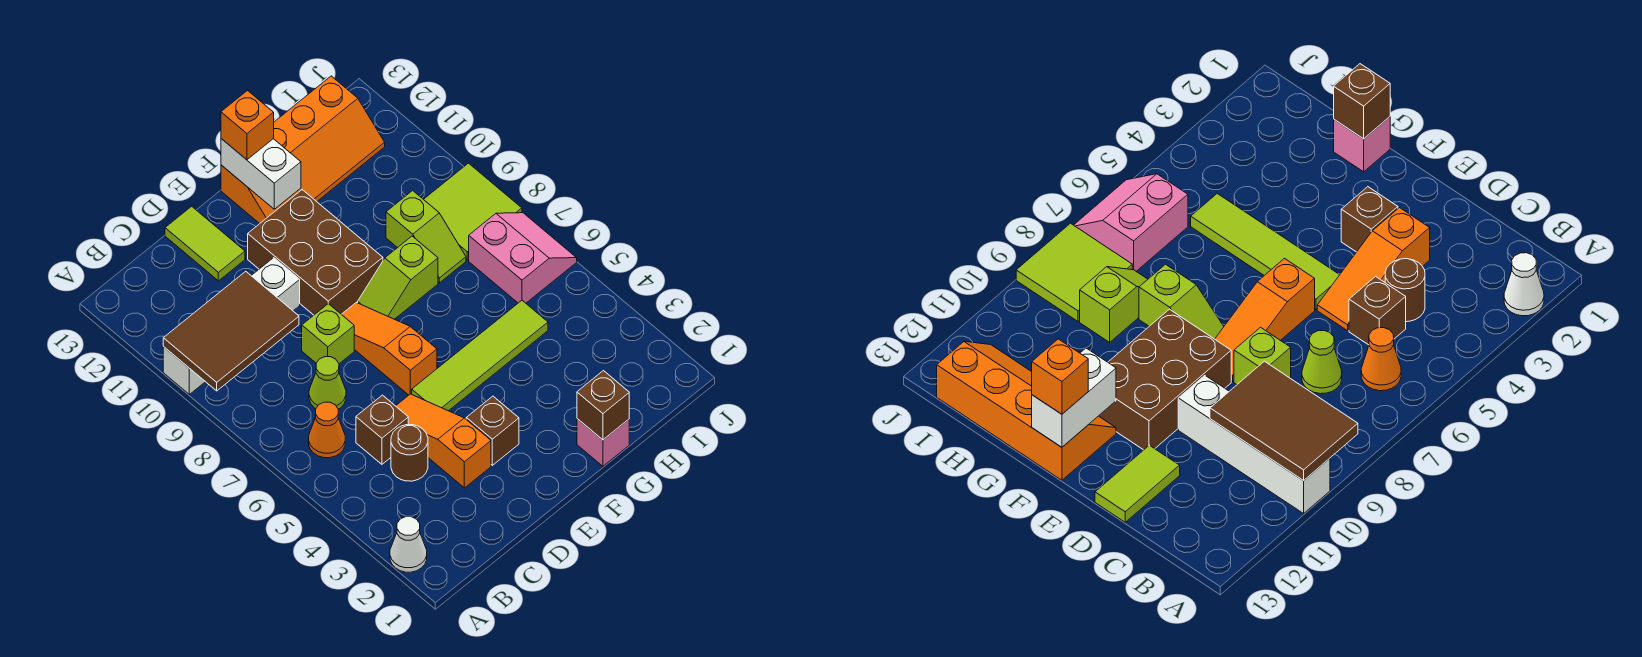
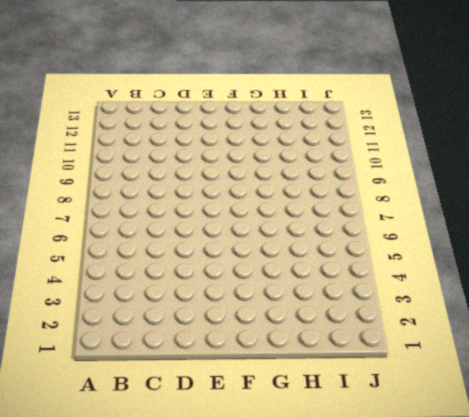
none -> white cone A2 level 1
none -> white brick A10:D10 level 1
none -> orange cone B6 level 1

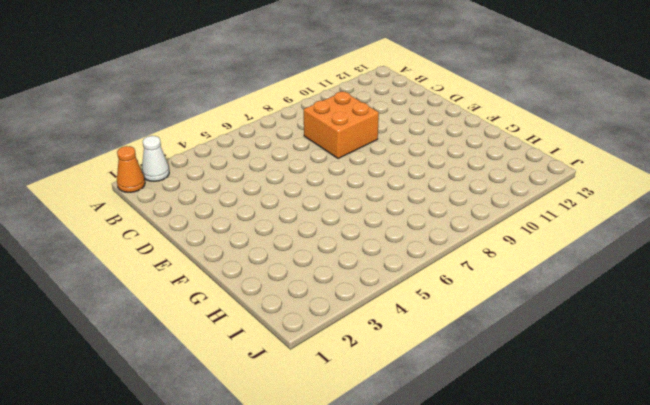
orange cone A1 level 1 -> orange cone B6 level 1
orange brick C8:D9 level 1 -> lime brick D8 level 1
none -> white brick A10:D10 level 1
none -> brown round brick C4 level 1
none -> brown brick C5 level 1

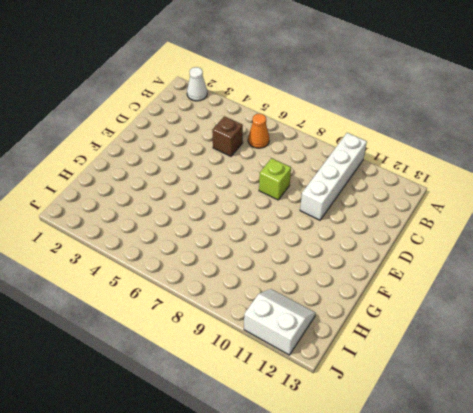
white slope I11:J12 level 1 top J -> orange slope F12:I13 level 1 top 13
none -> brown round brick C4 level 1
none -> lime cone C7 level 1
none -> orange slope D3:D5 level 1 top 3

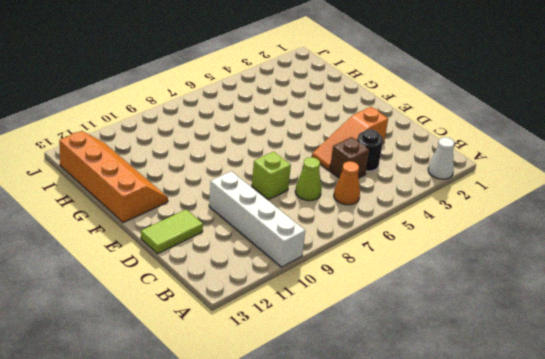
black round brick C4 level 1 -> brown round brick C4 level 1
none -> brown brick E3 level 1
none -> lime tile E5:H5 level 1
none -> orange slope E6:E8 level 1 top 6

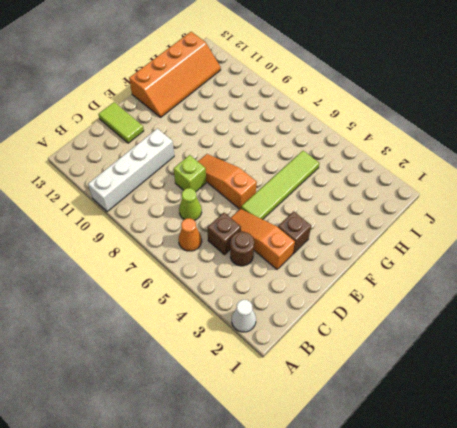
none -> brown brick E9:F11 level 1
none -> lime slope F8:G8 level 1 top G
none -> pink brick G1 level 1

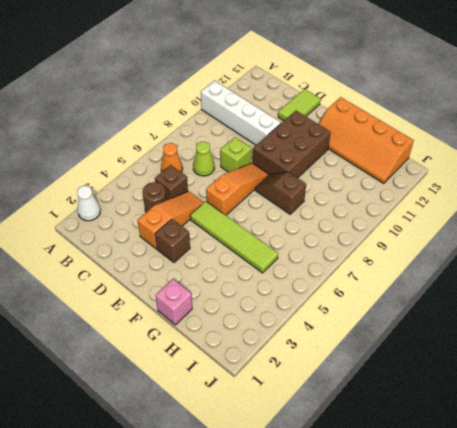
brown slope F8:G8 level 1 top G -> lime slope F8:G8 level 1 top G
none -> lime slope H8:H9 level 1 top 9
none -> pink slope I6:J7 level 1 top I
none -> lime tile I8:J9 level 1

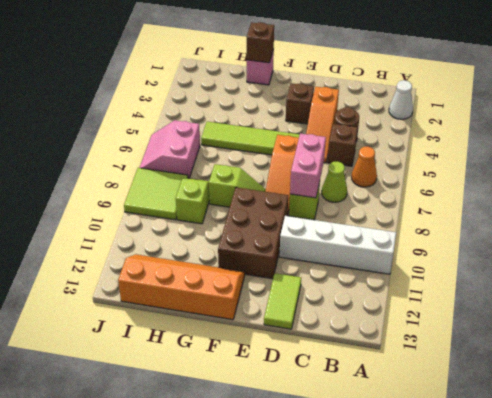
pink brick D7:D8 level 2 -> none
none -> brown tile A9:C10 level 2
none -> white brick F12:F13 level 2
none -> orange brick F13 level 3

